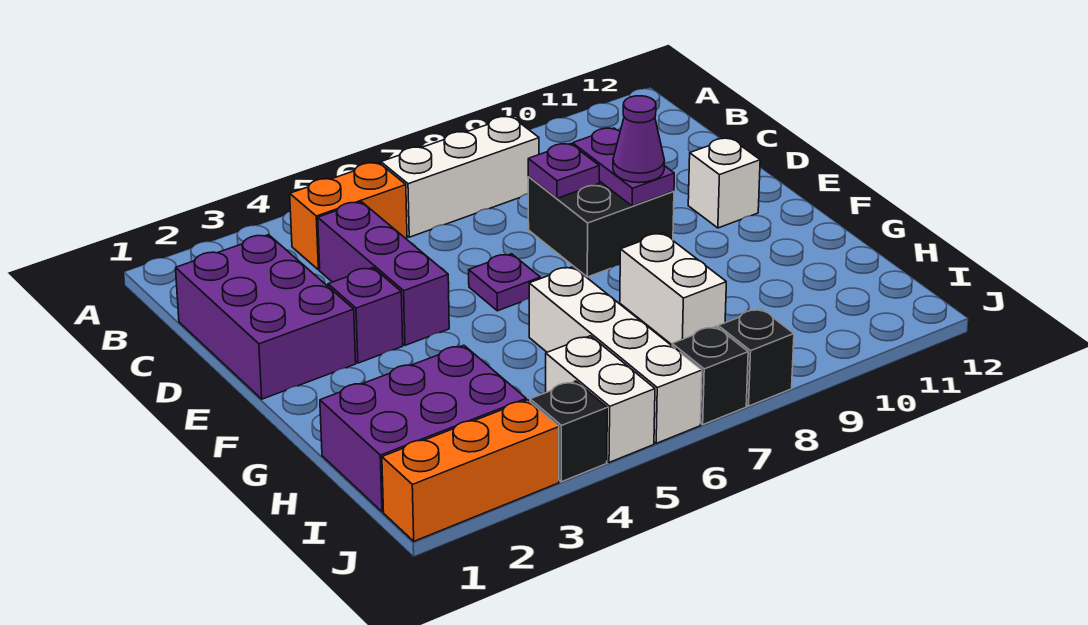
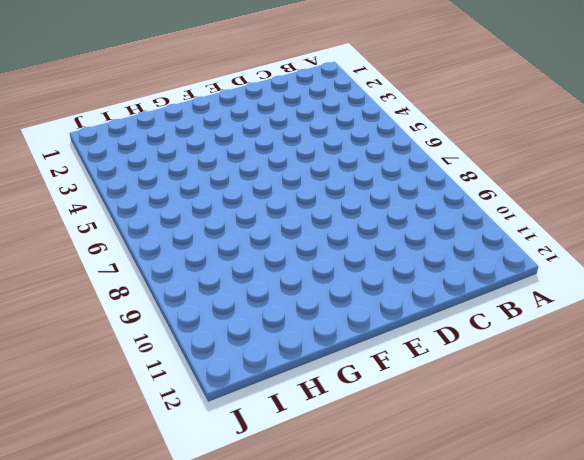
none -> orange brick B4:B5 level 1
none -> white brick B6:B8 level 1
none -> purple brick C1:E2 level 1

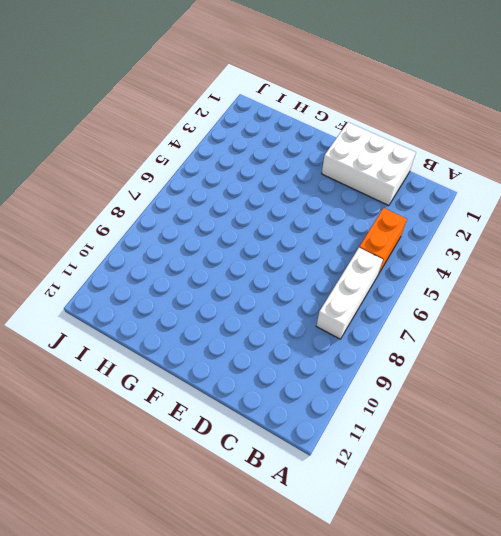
white brick C1:E2 level 1 -> purple brick C1:E2 level 1
none -> purple brick C4:E4 level 1
none -> black brick D8:E9 level 1
none -> purple brick E3 level 1

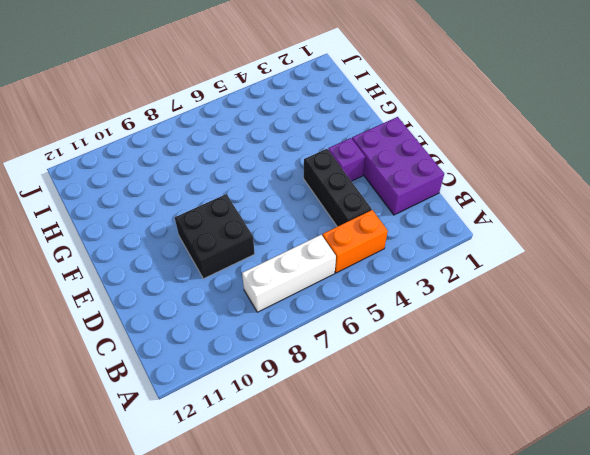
black brick C4:E4 level 1 -> purple brick C4:E4 level 1
none -> purple plate E6 level 1
none -> white brick E11 level 1
none -> white brick G6:J6 level 1

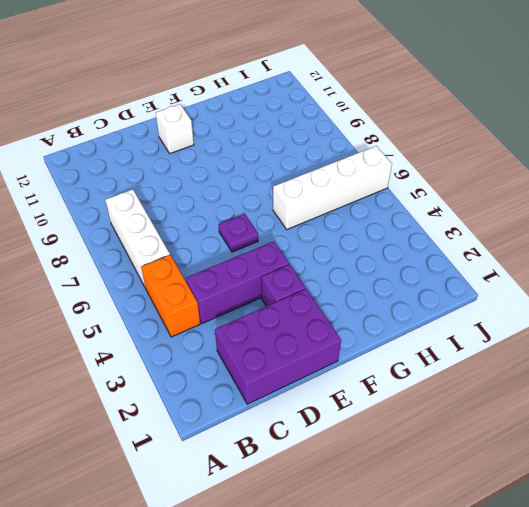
none -> black brick D8:E9 level 1
none -> white brick G8:H8 level 1
none -> purple brick H1:I3 level 1

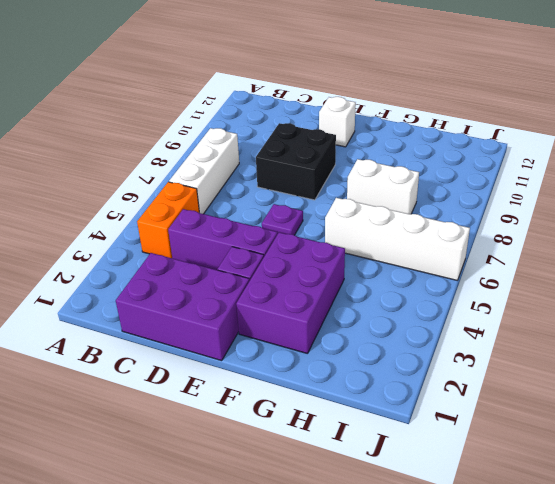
purple brick F2:G4 level 1 -> purple brick H1:I3 level 1
none -> white brick I5:J5 level 1
none -> orange brick J1:J3 level 1
none -> black brick J4 level 1

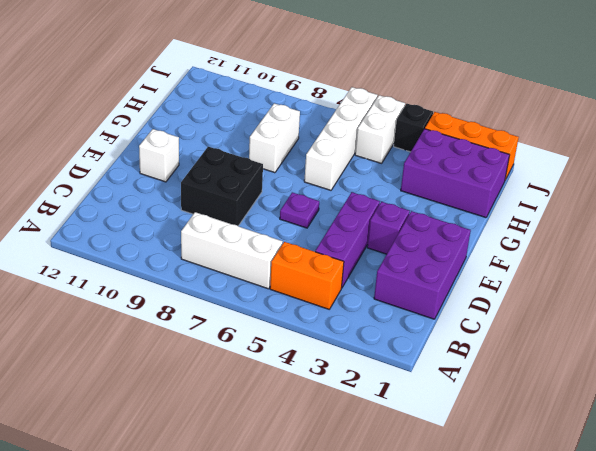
none -> black brick J7 level 1
none -> black brick J8 level 1
none -> purple plate D8 level 2

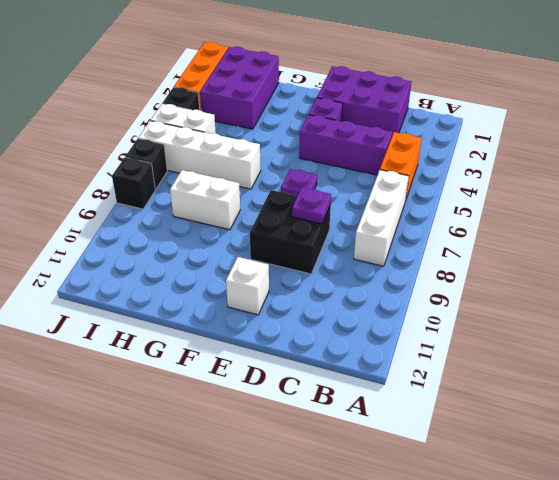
none -> purple plate D9:E9 level 2
none -> purple cone E9 level 3

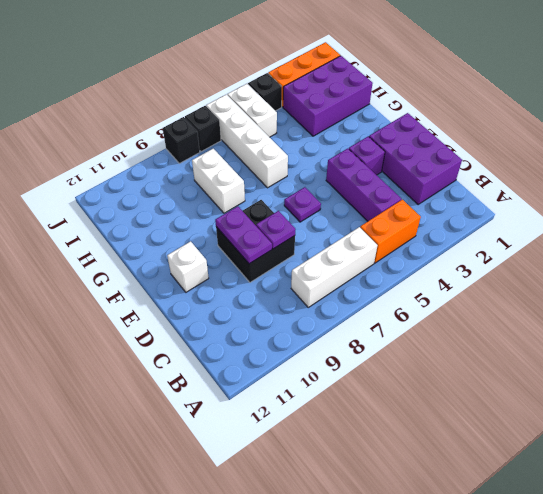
none -> purple cone E9 level 3

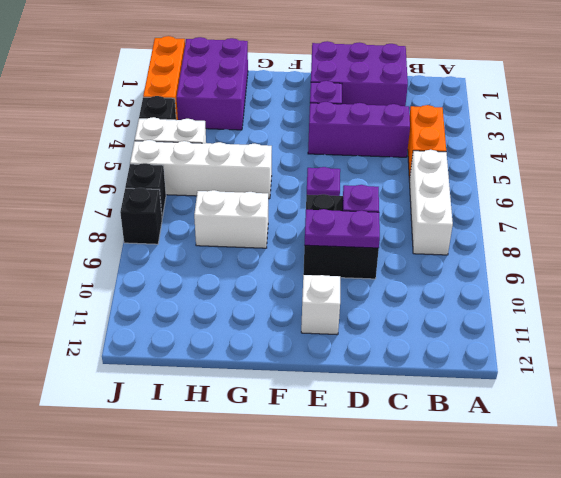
none -> purple cone E9 level 3

